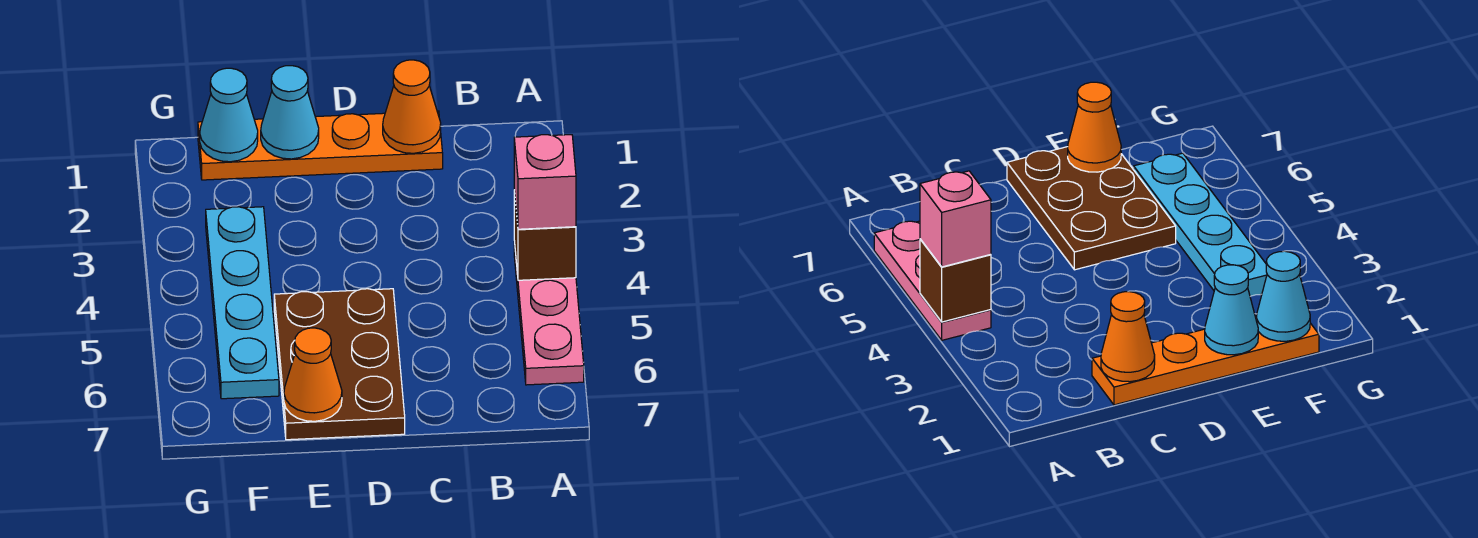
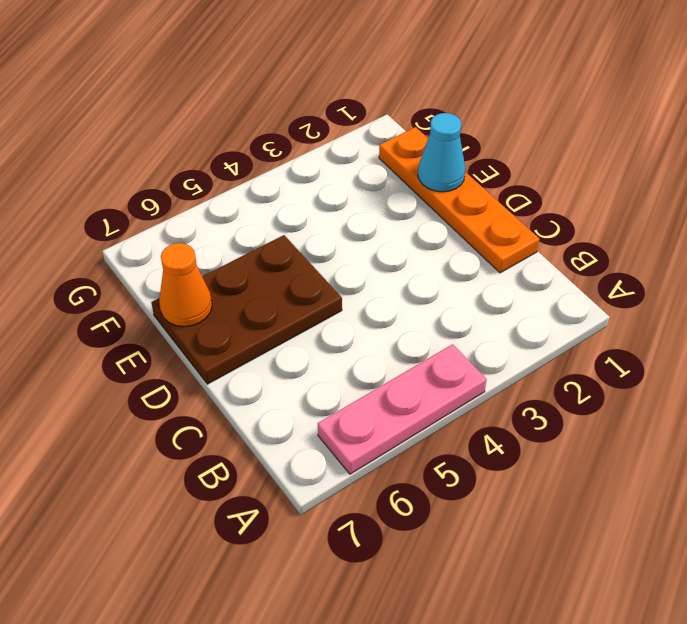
none -> cyan plate F3:F6 level 1
none -> brown brick A4 level 2

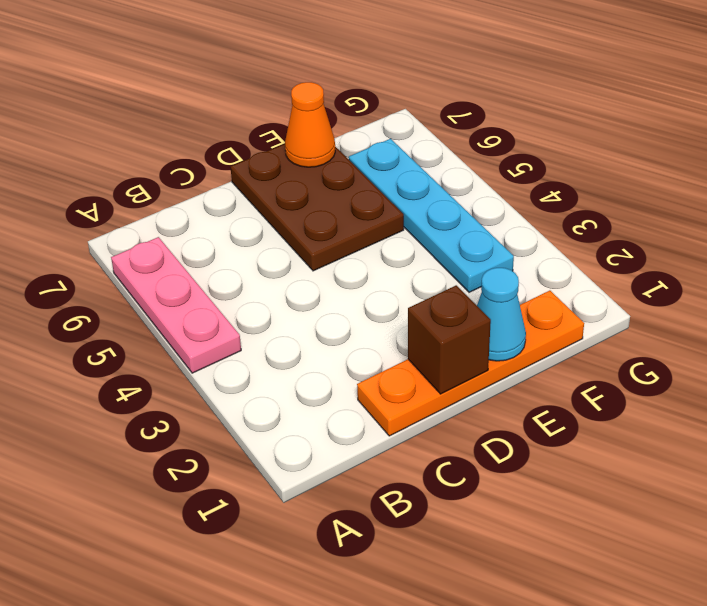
brown brick D1 level 2 -> brown brick A4 level 2
none -> orange cone C1 level 2
none -> cyan cone F1 level 2

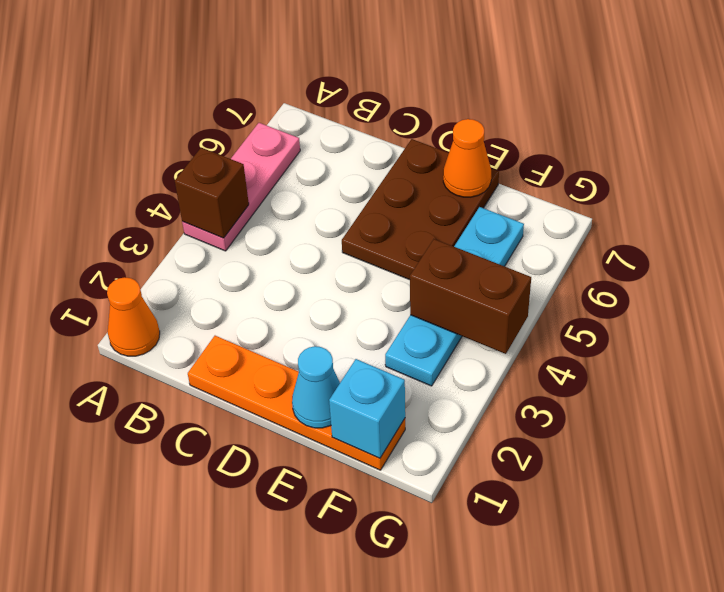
orange cone A1 level 1 -> orange cone C1 level 2
cyan brick F1 level 2 -> cyan cone F1 level 2
brown brick F4:G4 level 2 -> none
none -> pink brick A4 level 3

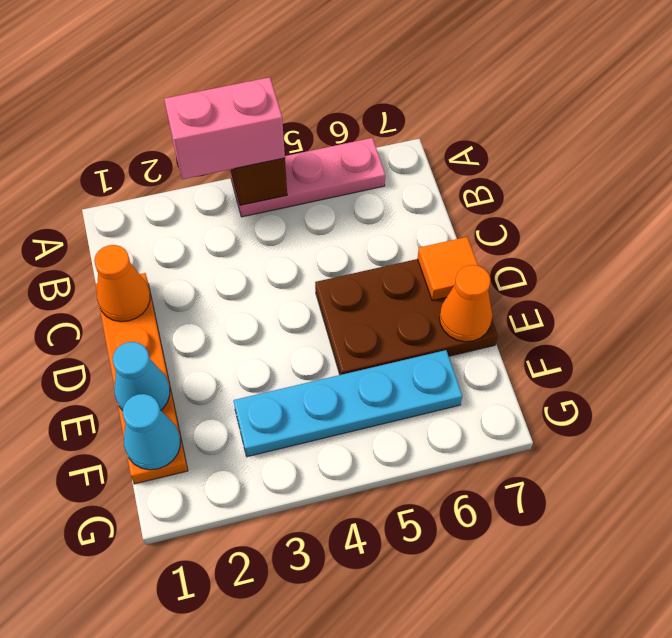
pink brick A3:A4 level 3 -> pink brick A4 level 3
orange tile D7 level 2 -> none

